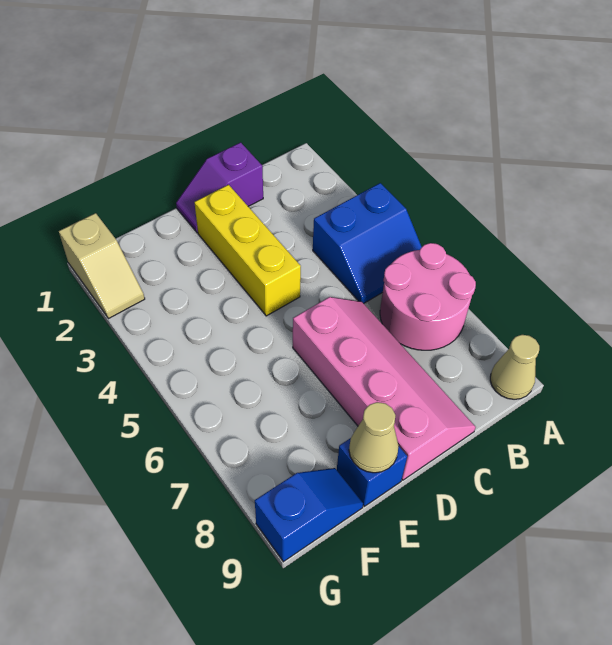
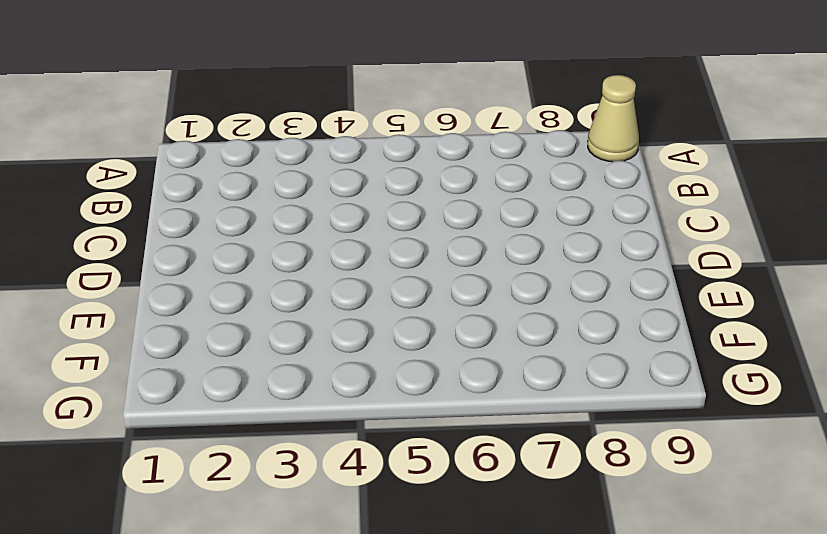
none -> blue slope A4:B5 level 1 top 4
none -> pink round brick A6:B7 level 1

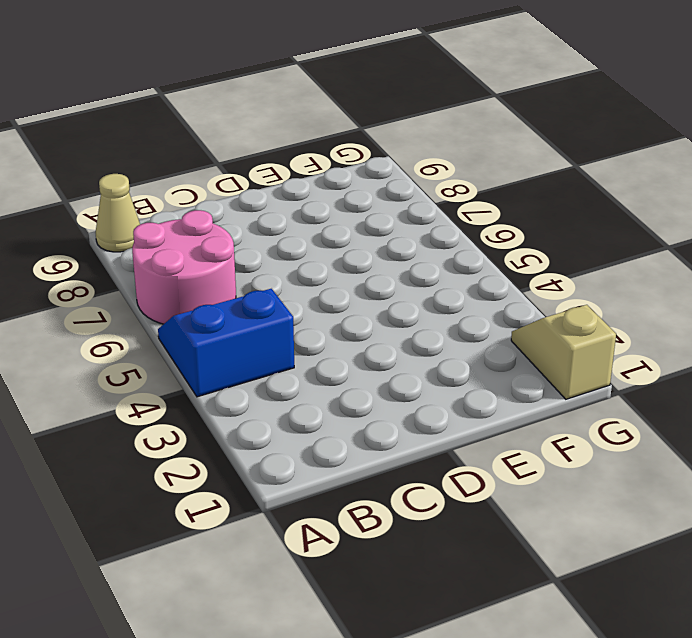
none -> purple slope C1:D1 level 1 top C
none -> pink slope C6:D9 level 1 top D

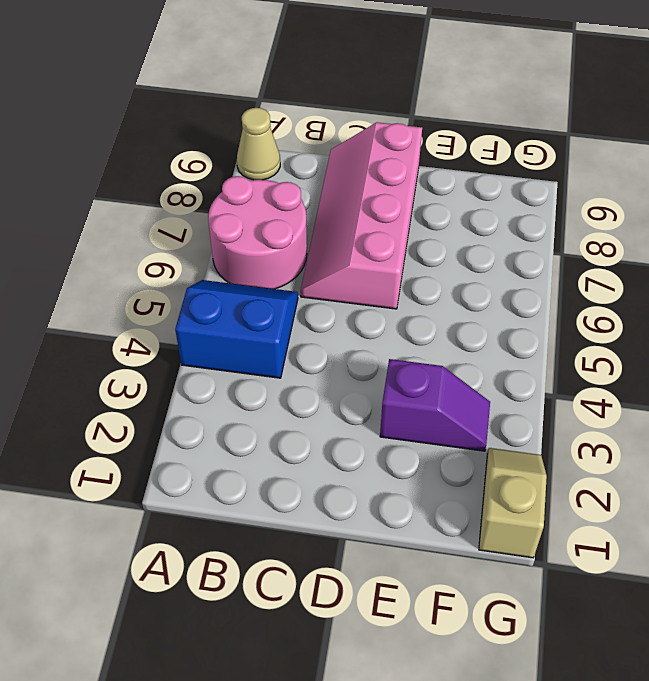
purple slope E3:F3 level 1 top E -> purple slope C1:D1 level 1 top C
none -> yellow brick D2:D4 level 1
none -> blue brick E9 level 1

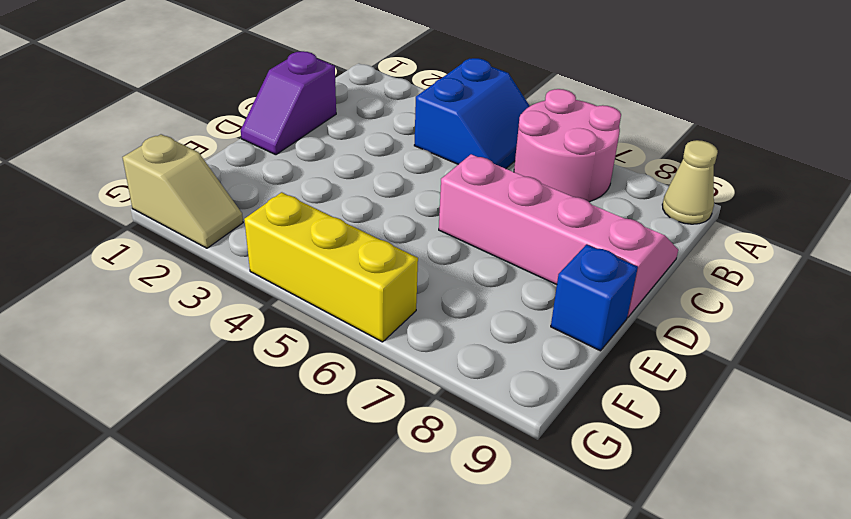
yellow brick G4:G6 level 1 -> yellow brick D2:D4 level 1
none -> blue slope F9:G9 level 1 top G
none -> tan cone E9 level 2

